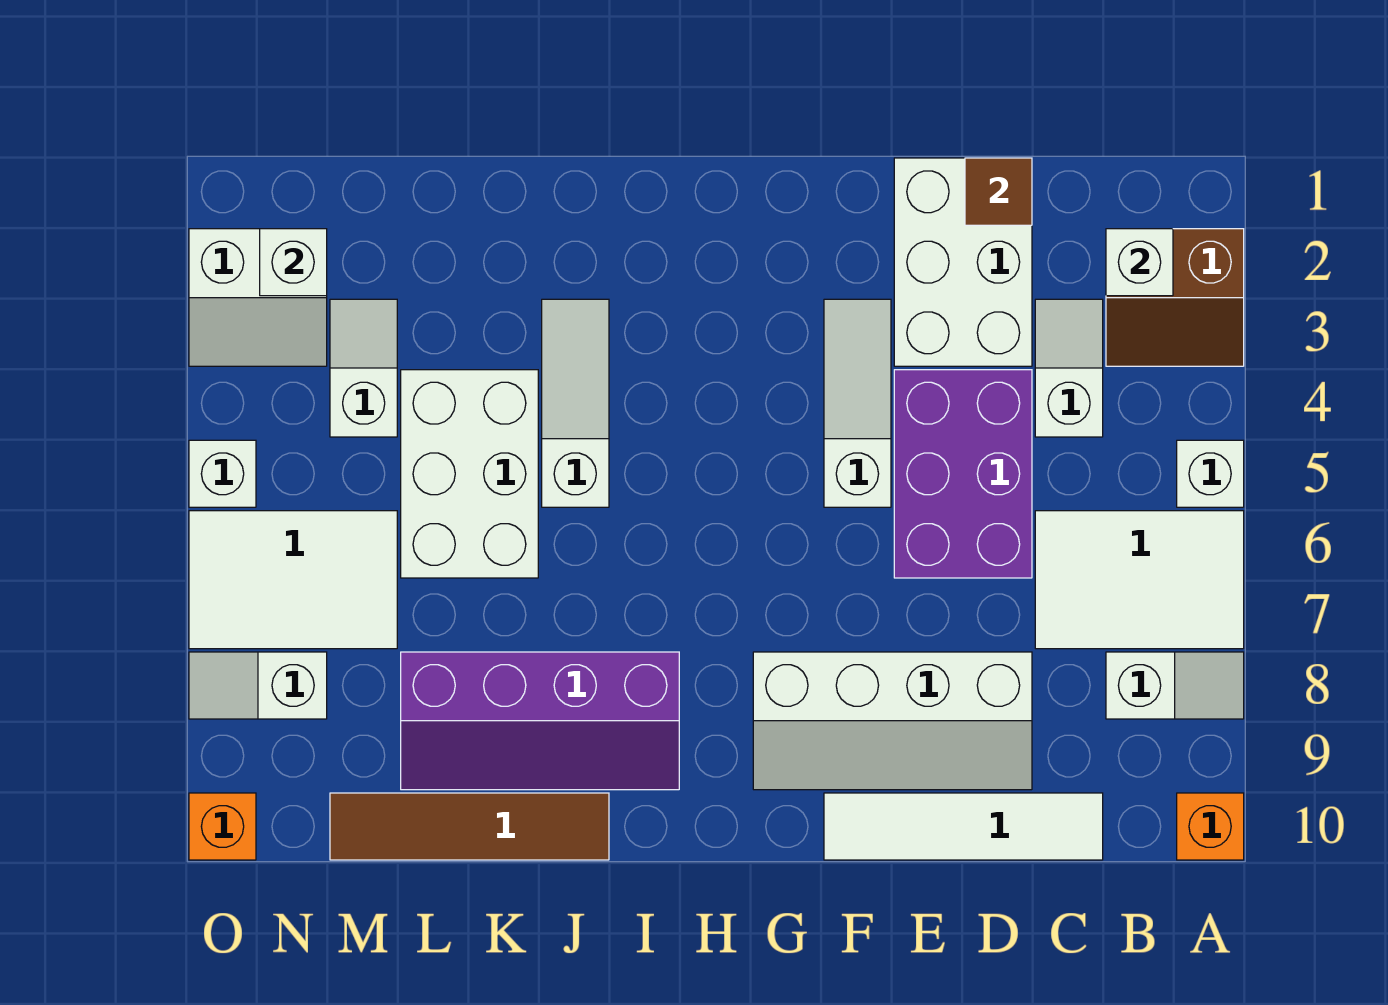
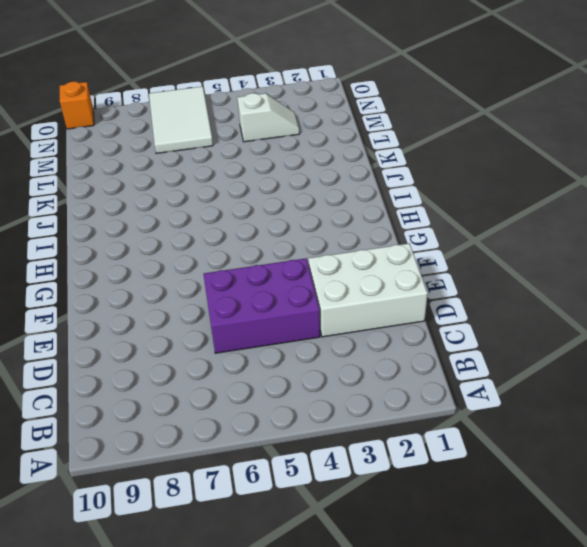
none -> brown slope A2:B3 level 1 top 2
none -> white brick A5 level 1
none -> white tile A6:C7 level 1

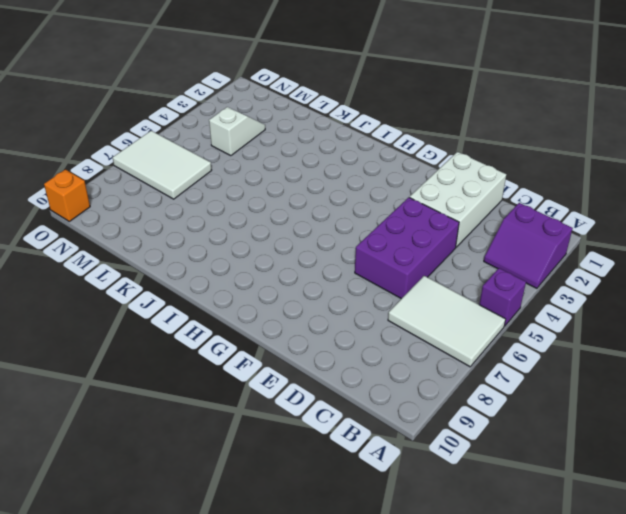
purple slope A2:B3 level 1 top 2 -> brown slope A2:B3 level 1 top 2
purple brick A5 level 1 -> white brick A5 level 1
none -> white slope A8:B8 level 1 top B
none -> orange brick A10 level 1
none -> white slope C3:C4 level 1 top 4

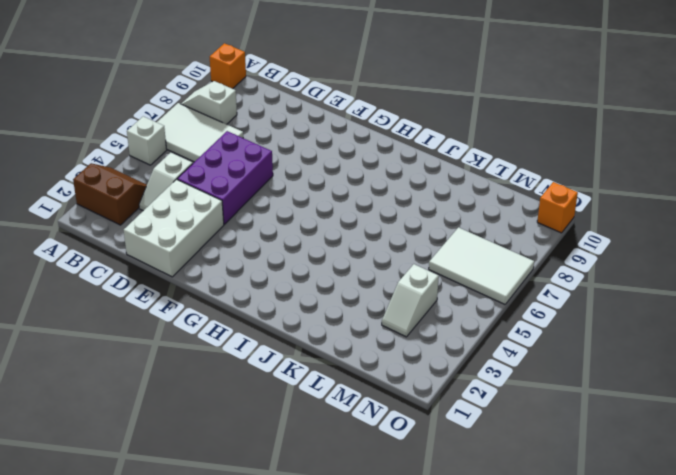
none -> white tile C10:F10 level 1
none -> white slope D8:G9 level 1 top 8
none -> white slope F3:F5 level 1 top 5

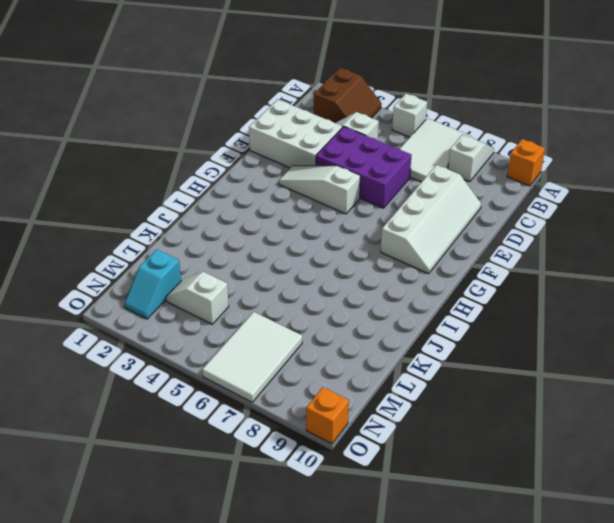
cyan slope M2:N2 level 1 top M -> white slope N2:O3 level 1 top 2
none -> white tile C10:F10 level 1
none -> purple slope I8:L9 level 1 top 8
none -> white slope J3:J5 level 1 top 5

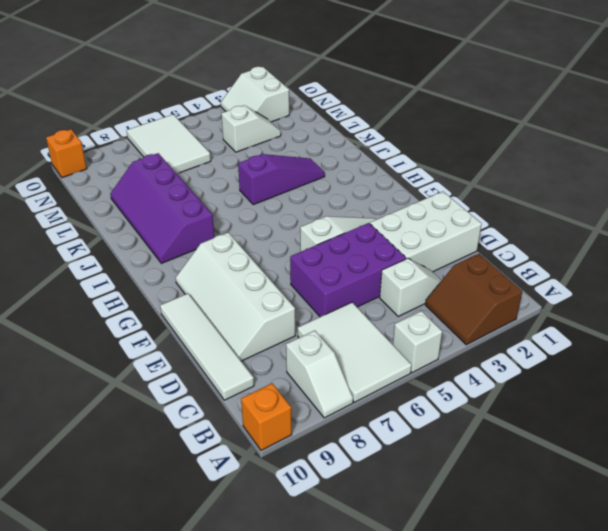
purple slope J3:J5 level 1 top 5 -> white slope J3:J5 level 1 top 5
none -> brown tile J10:M10 level 1
none -> white brick K4:L6 level 1
none -> white slope N8:O8 level 1 top N

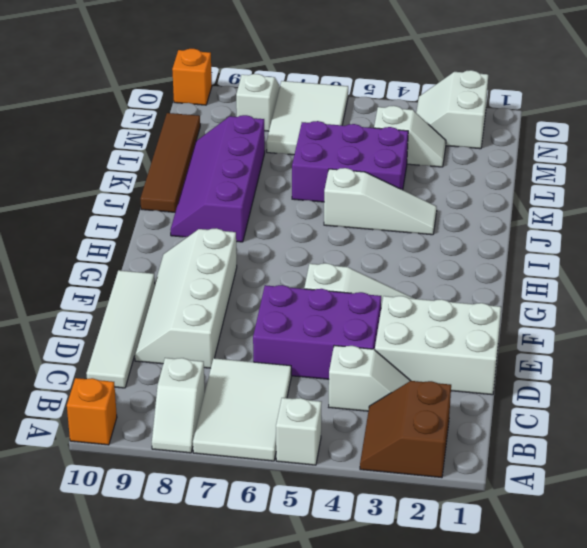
purple brick K4:L6 level 1 -> white brick K4:L6 level 1
none -> white brick O5 level 1
none -> white brick B2 level 2
none -> brown tile D1 level 2

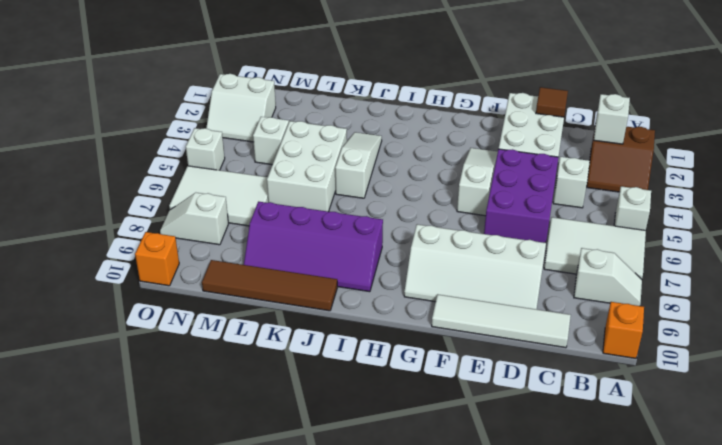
none -> white brick N2 level 2

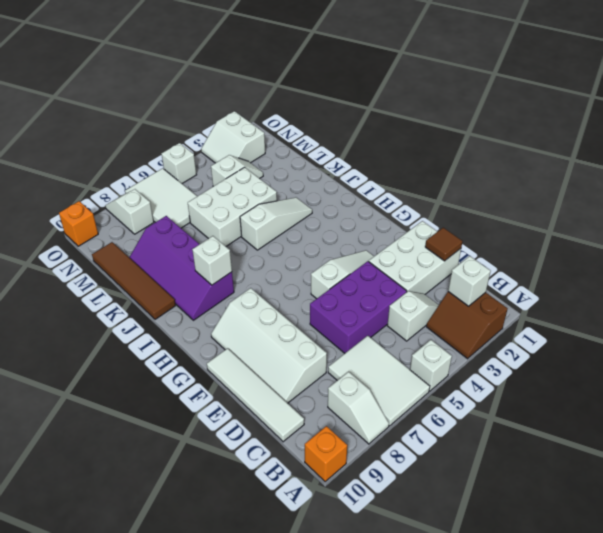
white brick I8 level 2 -> white brick N2 level 2

